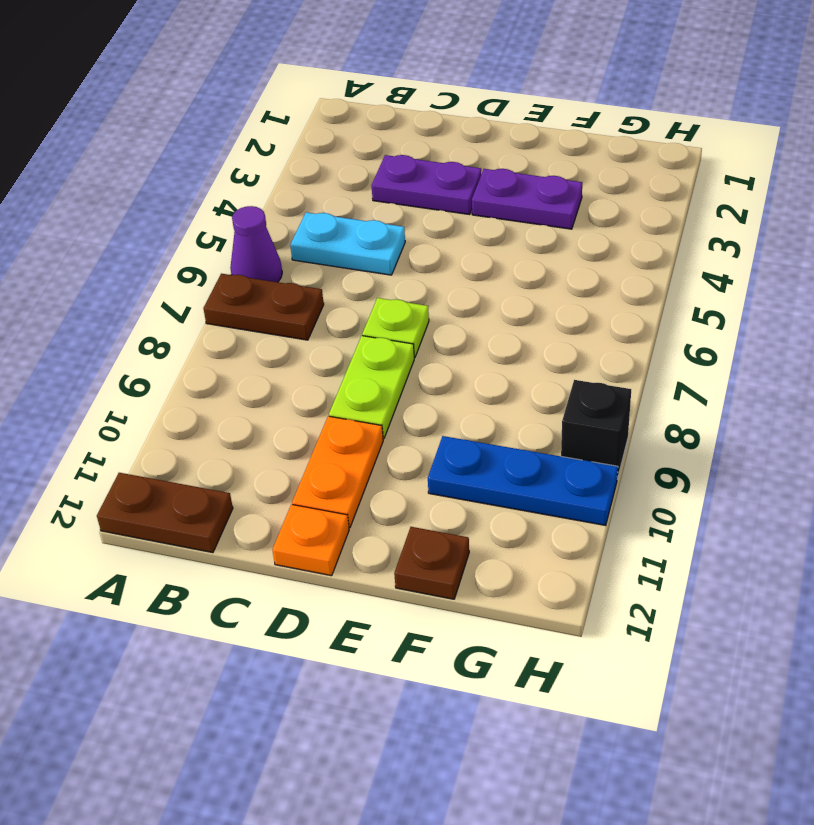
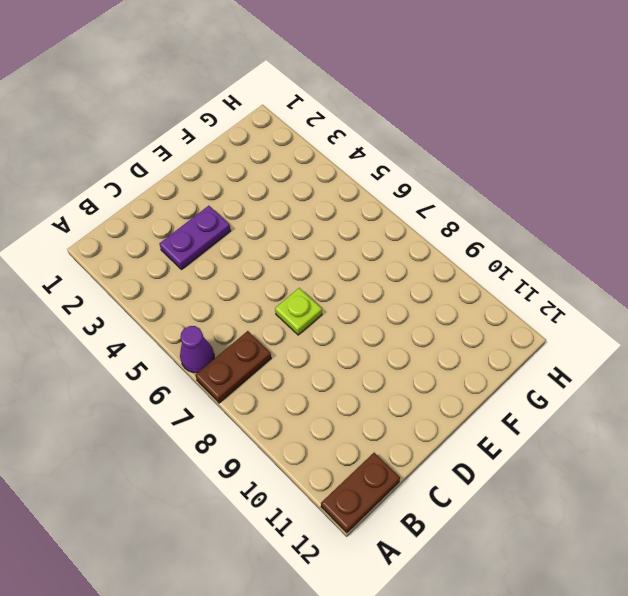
none -> cyan plate B5:C5 level 1
none -> lime plate D8:D9 level 1
none -> orange plate D10:D11 level 1

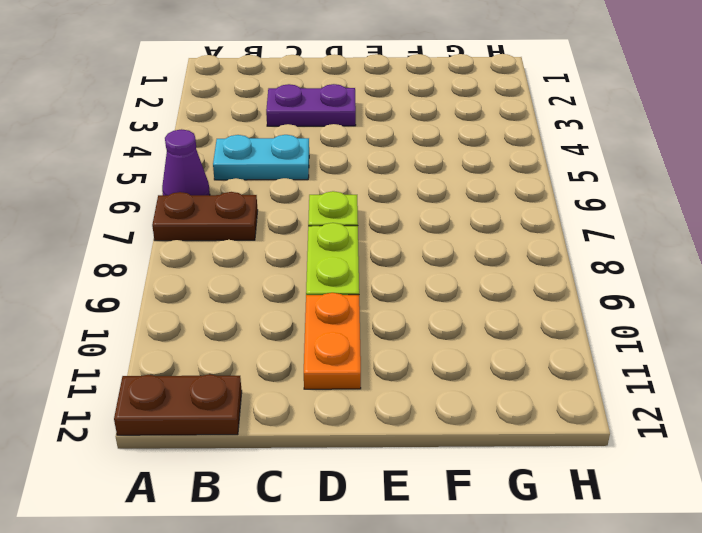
none -> orange plate D12 level 1
none -> purple plate E3:F3 level 1
none -> blue plate F10:H10 level 1

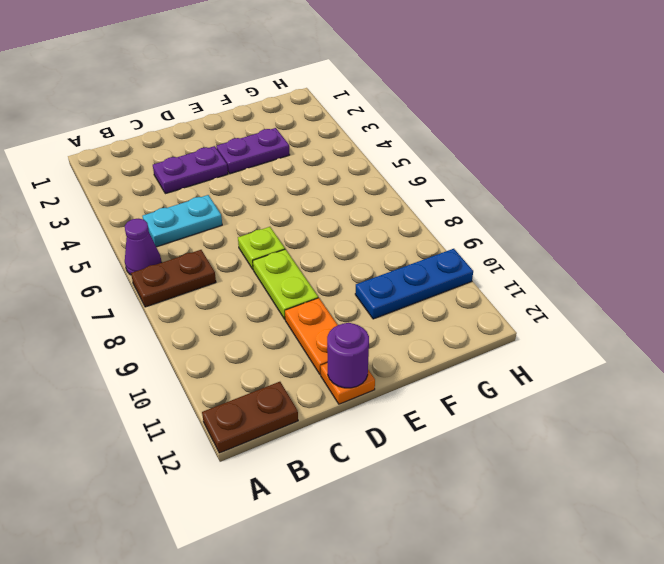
purple round brick D12 level 2 -> none
none -> brown plate F12 level 1
none -> black brick H9 level 1

